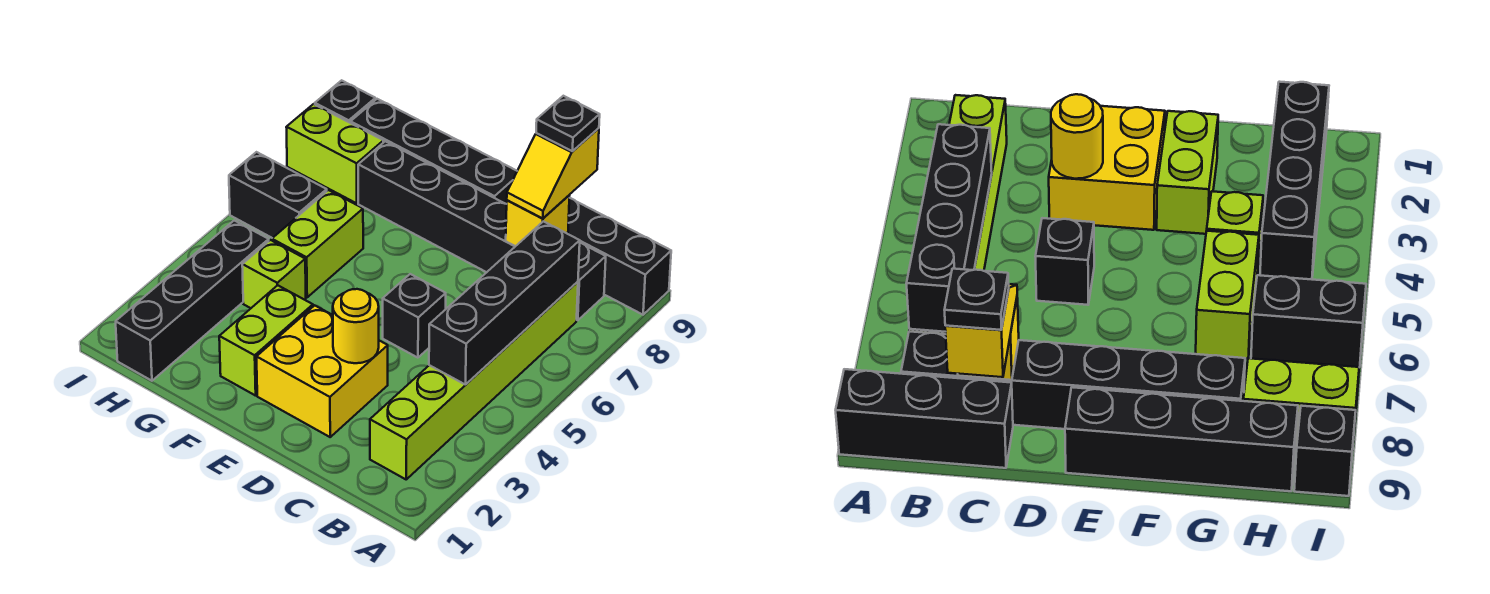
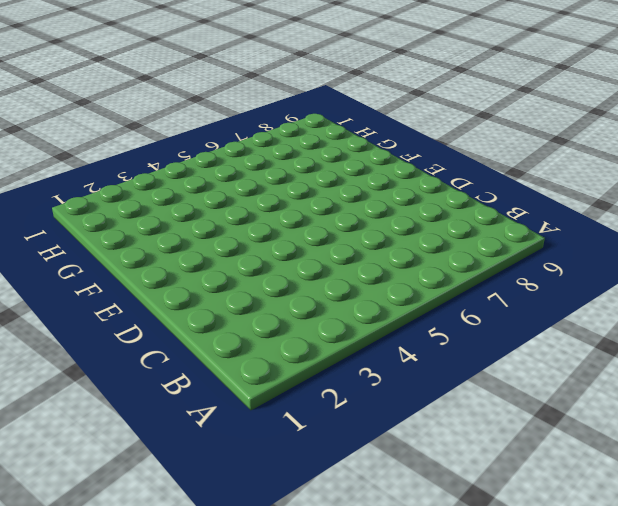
none -> black brick A9:C9 level 1
none -> lime brick B2:B7 level 1
none -> black brick B8:G8 level 1

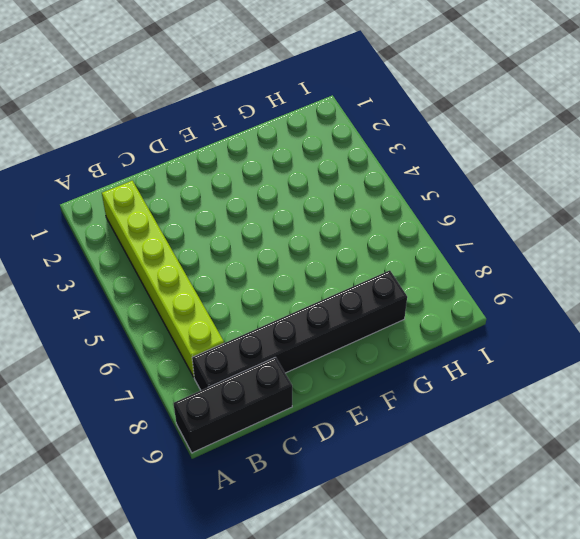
none -> yellow brick D2:E3 level 1
none -> black brick D5 level 1
none -> black brick E9:H9 level 1

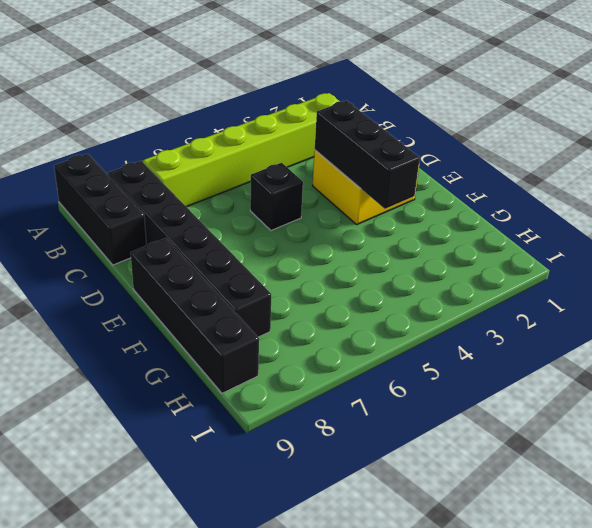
black brick D3:F3 level 2 -> yellow round brick D3 level 2
none -> lime brick F2:F3 level 1
none -> lime brick G4 level 1
none -> lime brick G5:G6 level 1

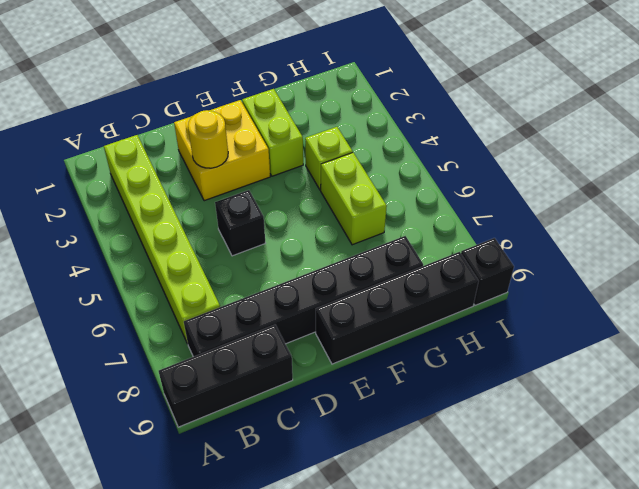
none -> black brick H1:H4 level 1
none -> black brick H6:I6 level 1
none -> lime brick H8:I8 level 1

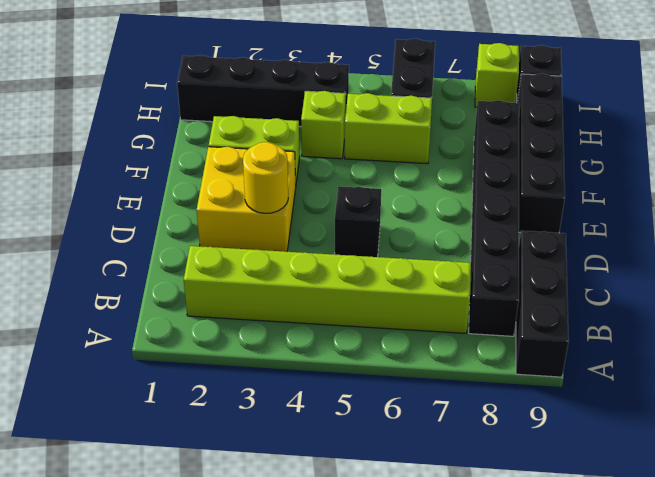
lime brick I8 level 1 -> lime brick H8:I8 level 1
none -> black brick B4:B7 level 2
none -> yellow brick C8 level 2
none -> yellow slope C8:C9 level 3 top 9

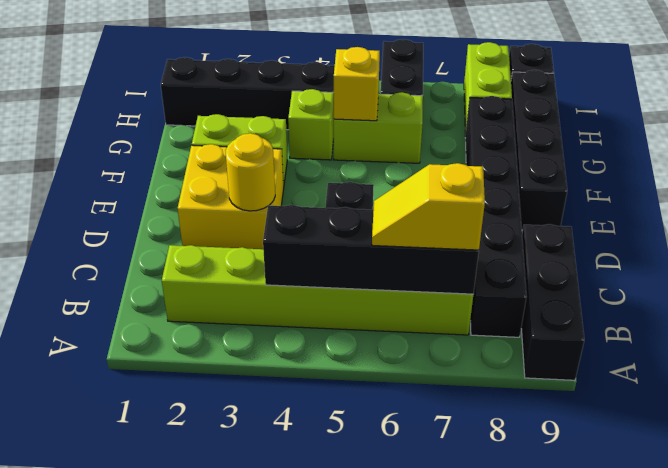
yellow slope B6:B7 level 3 top 7 -> yellow slope C8:C9 level 3 top 9
yellow brick G5 level 2 -> yellow brick C8 level 2
none -> black plate C9 level 4

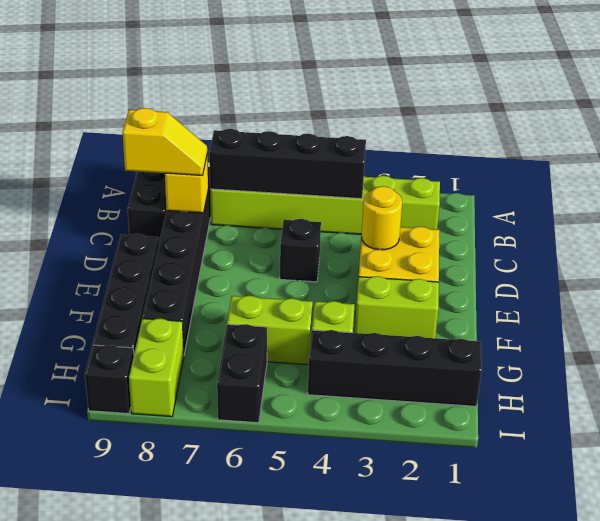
none -> black plate C9 level 4

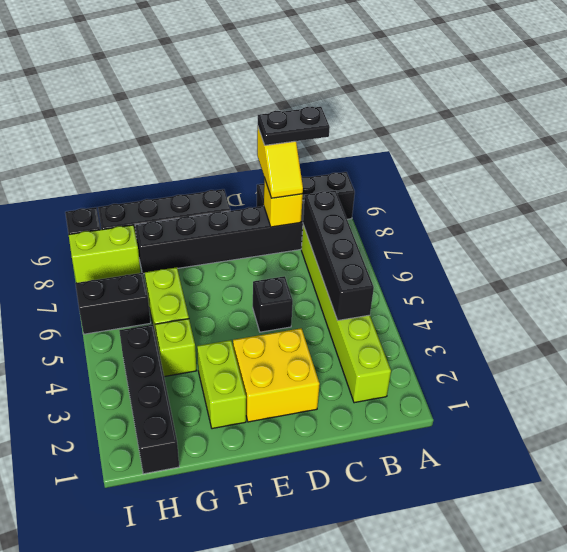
black plate B9:C9 level 4 -> black plate C9 level 4
none -> yellow round brick D3 level 2

